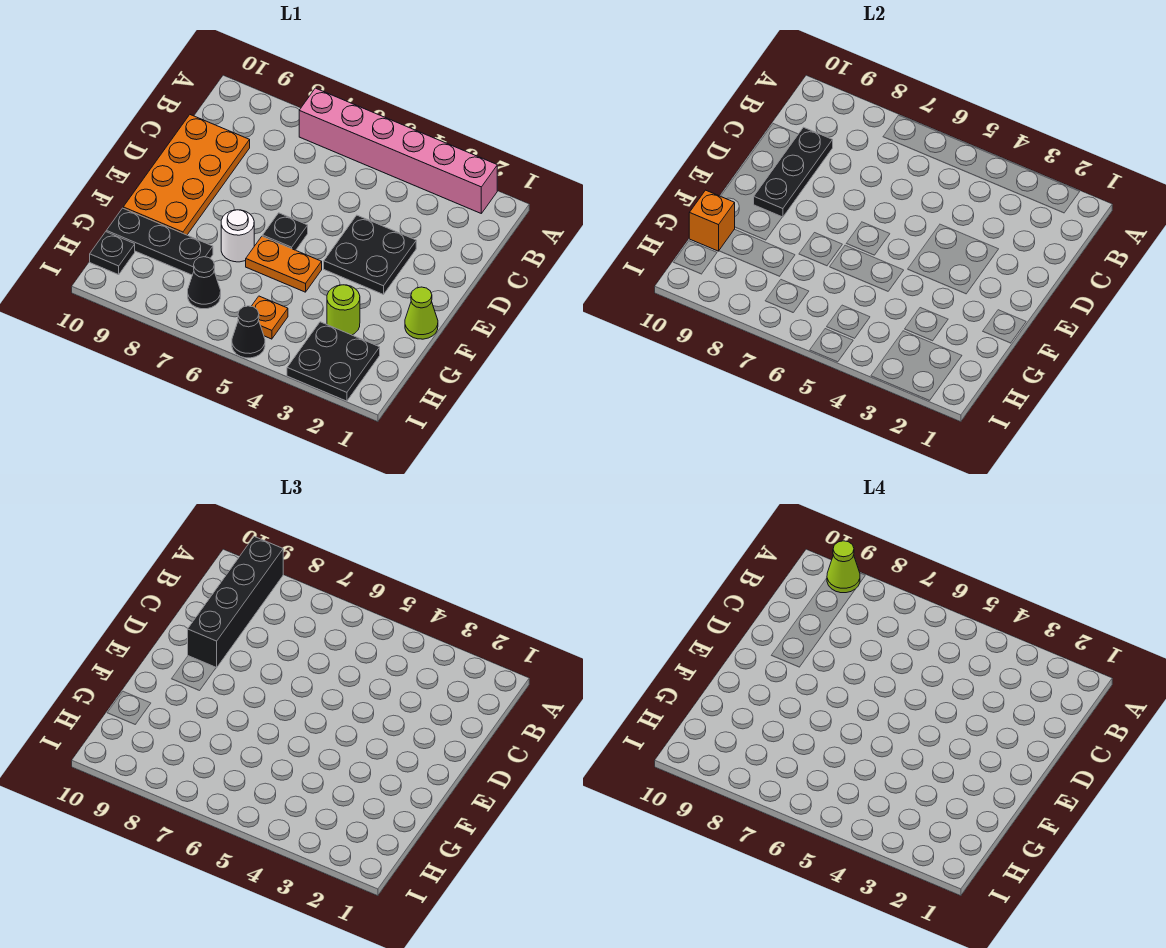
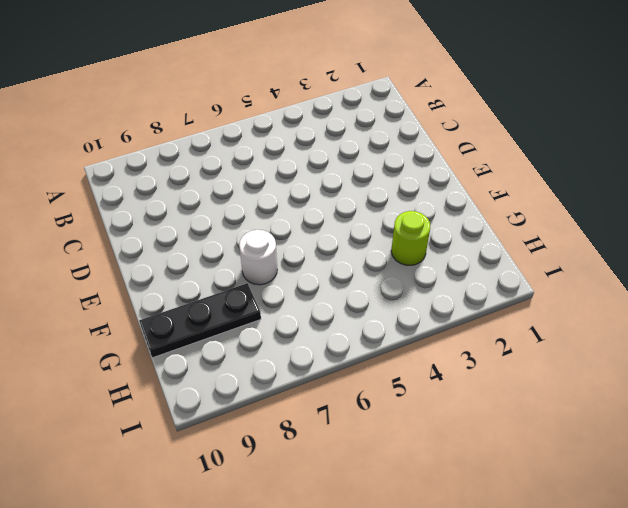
none -> pink brick A2:A7 level 1
none -> orange plate C9:F10 level 1
none -> black plate D3:E4 level 1

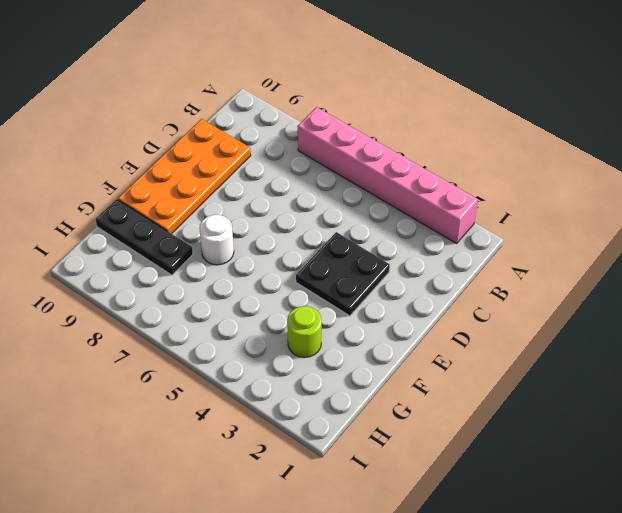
none -> black plate E6 level 1
none -> lime cone F1 level 1
none -> orange plate F5:F6 level 1

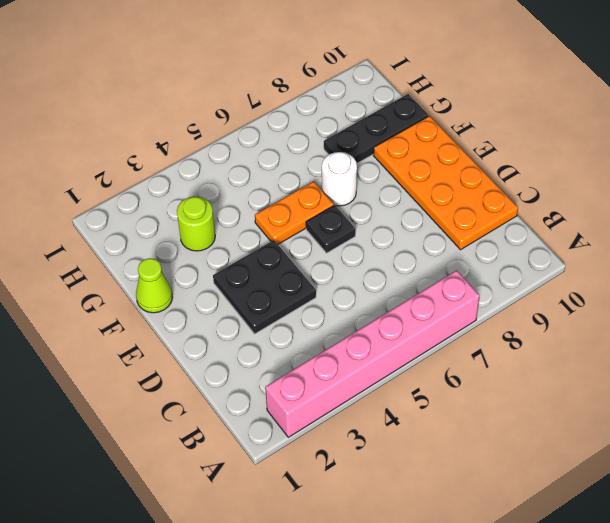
none -> black plate H2:I3 level 1
none -> orange plate H5 level 1
none -> black cone H7 level 1

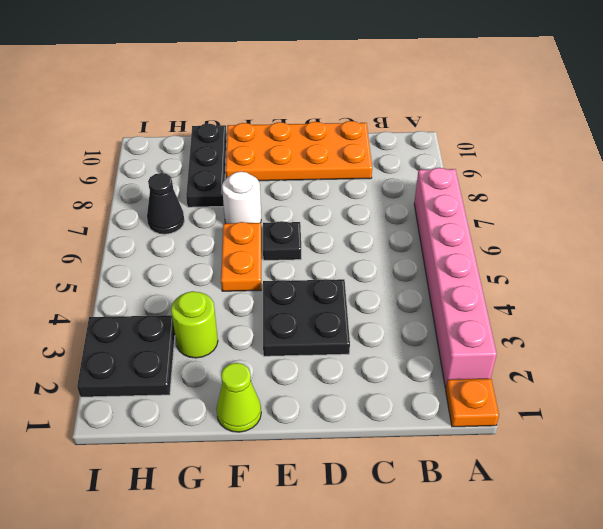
orange plate A1 level 1 -> orange plate H5 level 1
none -> black plate H10 level 1
none -> black cone I5 level 1
none -> black plate C9:E9 level 2

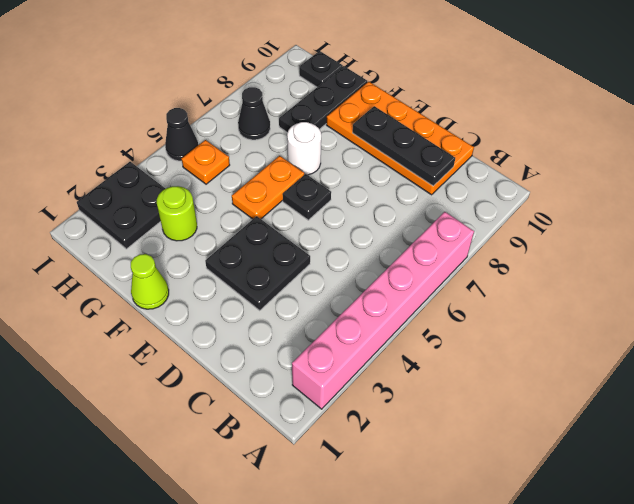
none -> orange brick G10 level 2
none -> black brick A9:D9 level 3
none -> lime cone A9 level 4

